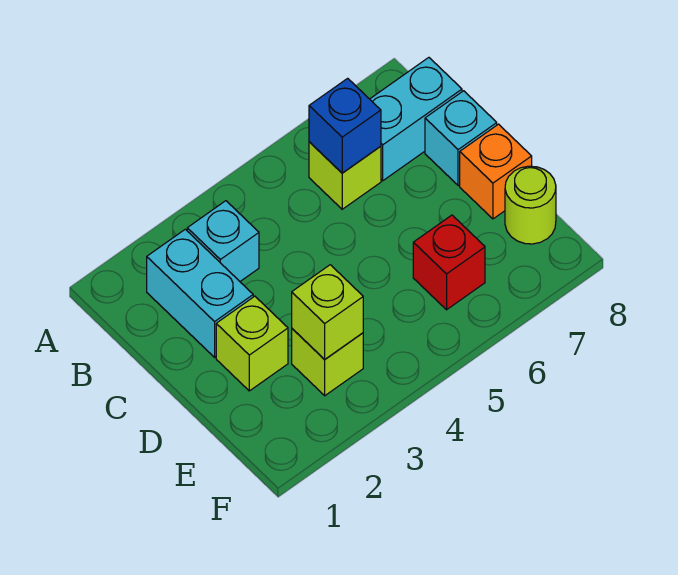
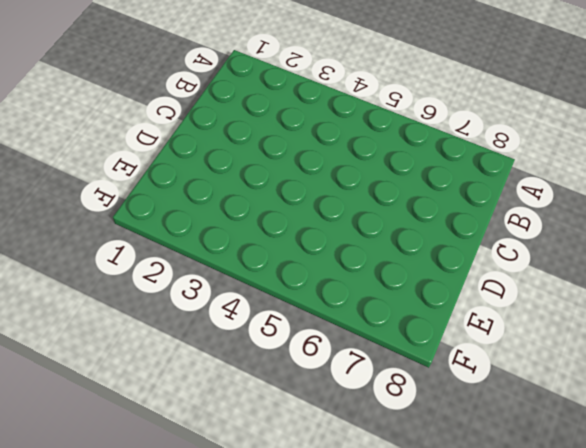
none -> cyan brick B2:C2 level 1
none -> cyan brick B3 level 1
none -> lime brick B6 level 1

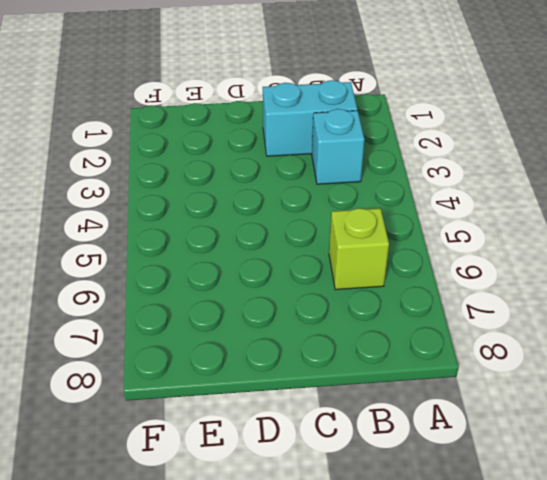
none -> cyan brick B7:B8 level 1
none -> cyan brick C8 level 1
none -> lime brick D2 level 1

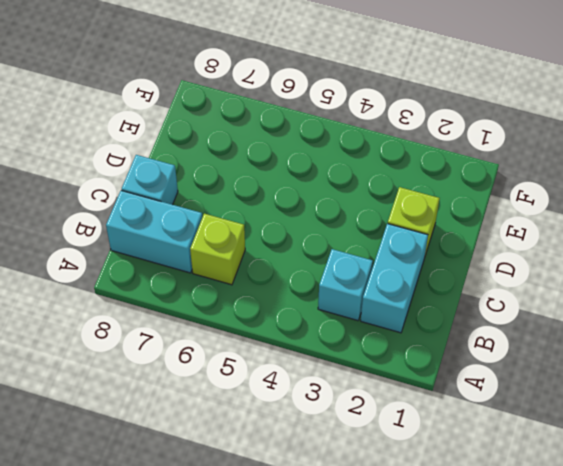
none -> orange brick D8 level 1
none -> lime brick E3 level 1
none -> red brick E6 level 1

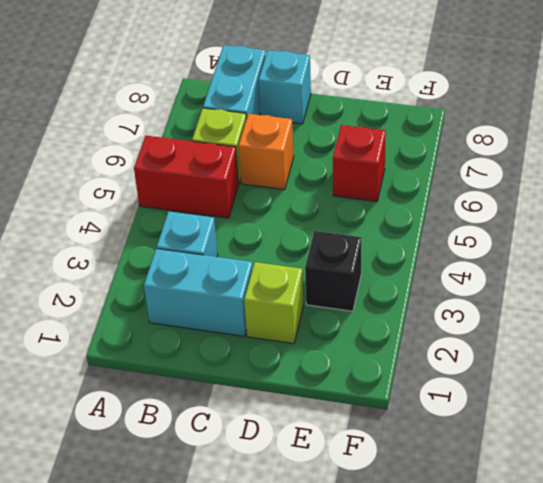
red brick A5:B5 level 1 -> none
orange brick C6 level 1 -> orange brick D8 level 1
black brick E3 level 1 -> lime brick E3 level 1
none -> lime round brick E8 level 1
none -> blue brick B6 level 2
none -> lime brick E3 level 2

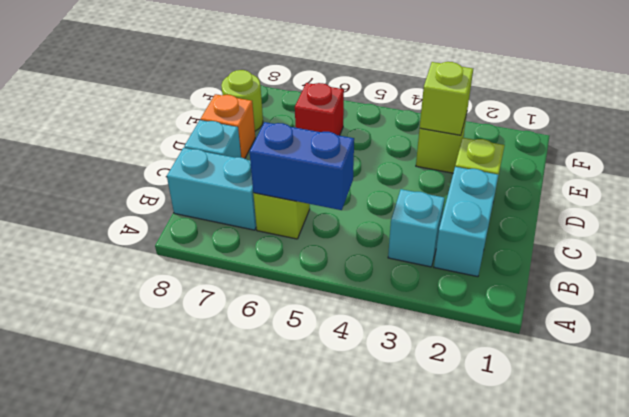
blue brick B5:B6 level 2 -> blue brick B6 level 2

